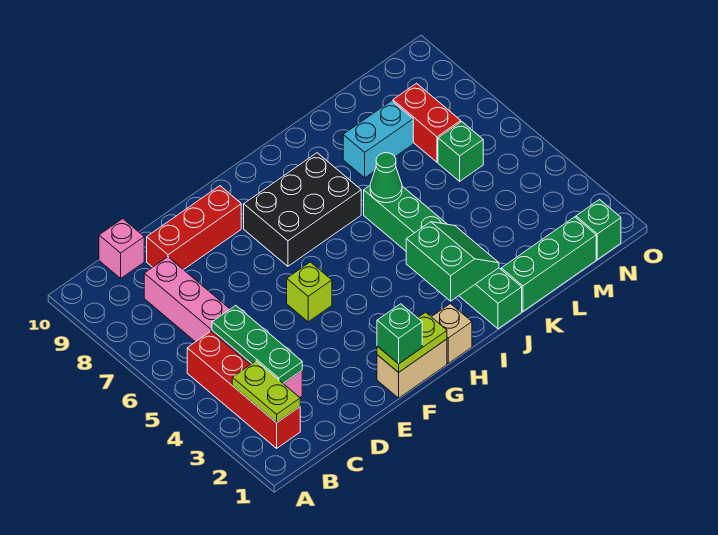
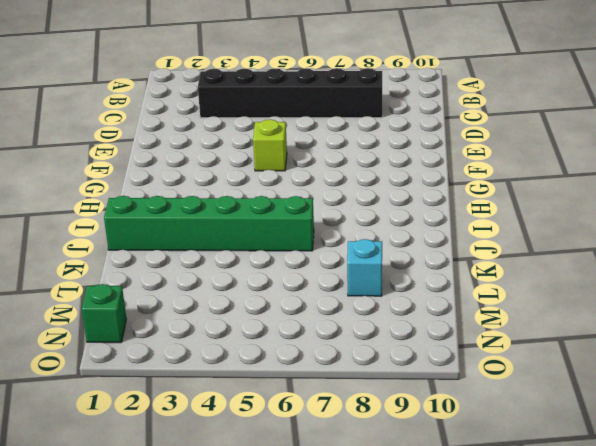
black brick C3:C8 level 1 -> pink brick C3:C8 level 1
cyan brick L8 level 1 -> cyan brick K8:L8 level 1
none -> red brick B2:B5 level 1
none -> pink brick C10 level 1
none -> red brick D9:F9 level 1

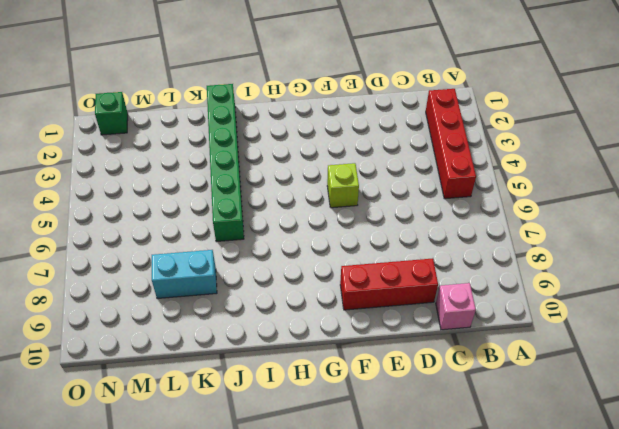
none -> pink brick C3:C8 level 1
none -> tan brick F1:G1 level 1
none -> black brick G7:I8 level 1

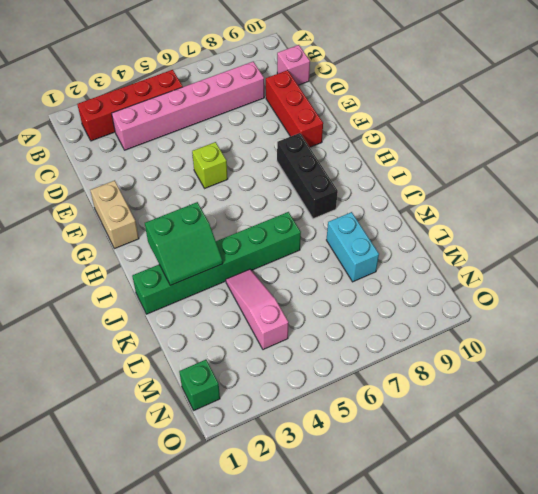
black brick G8:I8 level 1 -> black brick G7:I8 level 1
pink slope K4:M4 level 1 top M -> none
none -> tan brick H1 level 1
none -> green brick K1:M1 level 1
none -> green brick M6 level 1

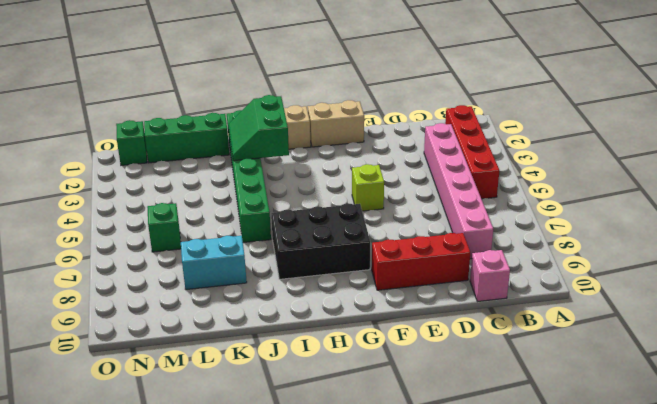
none -> red brick M7:M8 level 1
none -> lime plate B2:B3 level 2
none -> green plate C3:C5 level 2

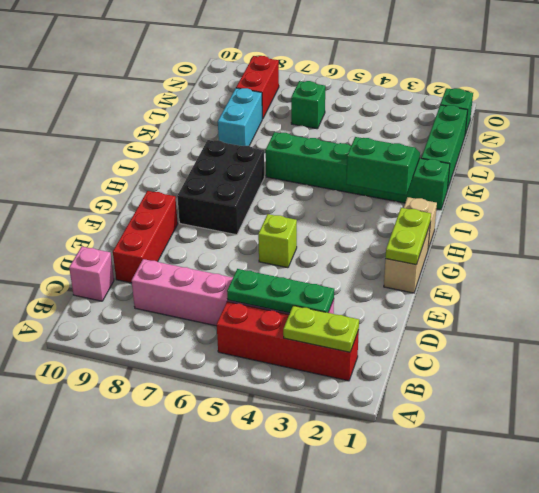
red brick M8:N8 level 1 -> red brick M7:M8 level 1
none -> green cone J6 level 2
none -> green brick F1 level 3

